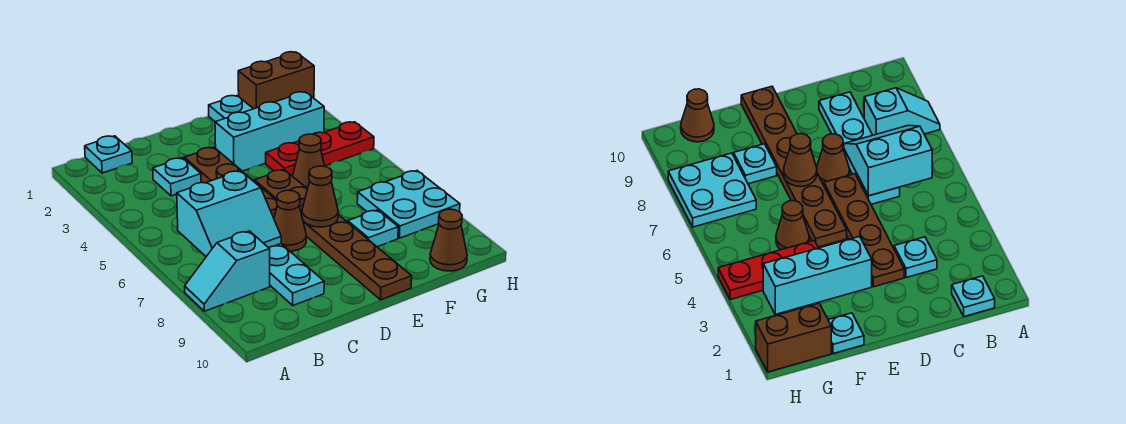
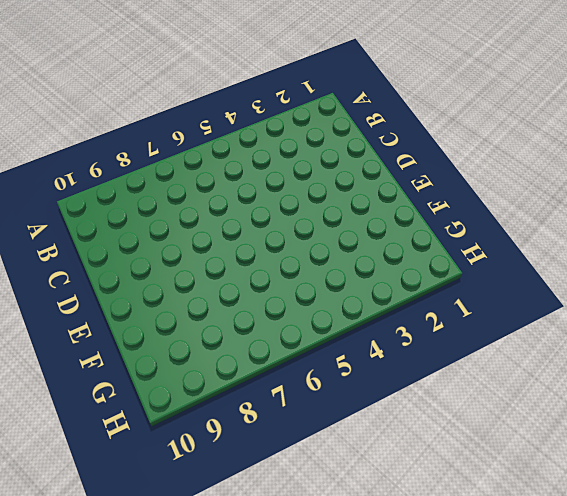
none -> cyan slope A8:B8 level 1 top B
none -> cyan plate B1 level 1
none -> cyan plate C3 level 1

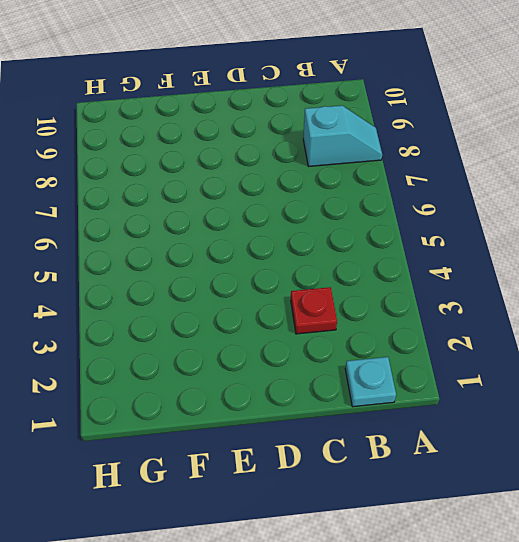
red plate C3 level 1 -> cyan plate C3 level 1
none -> cyan plate C6:C9 level 1
none -> brown plate D3:D6 level 1
none -> brown cone D7 level 1

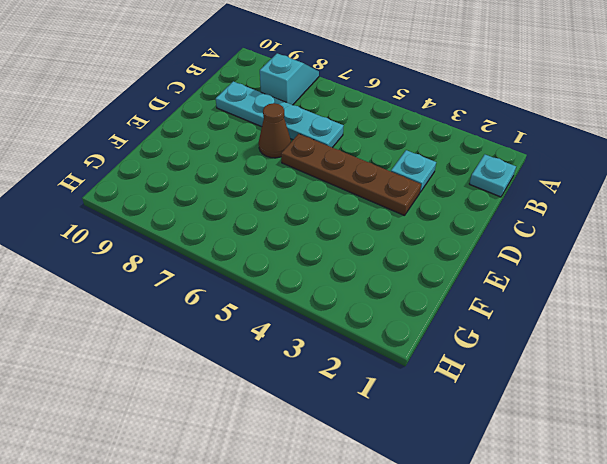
none -> cyan brick E3:G3 level 1
none -> brown plate E5:E10 level 1
none -> cyan plate F1 level 1

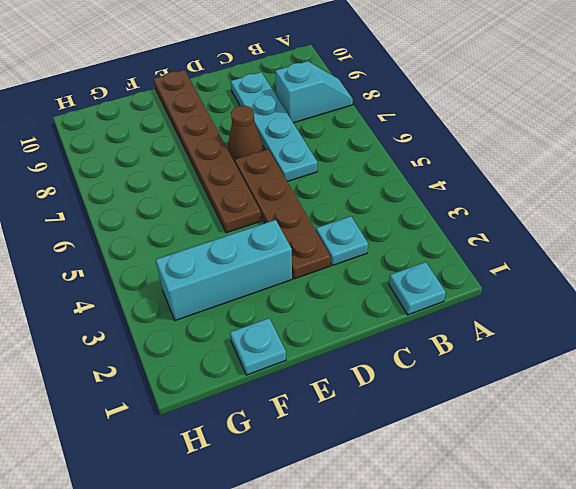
none -> red plate F4:H4 level 1
none -> brown cone F5 level 1
none -> cyan plate F8 level 1

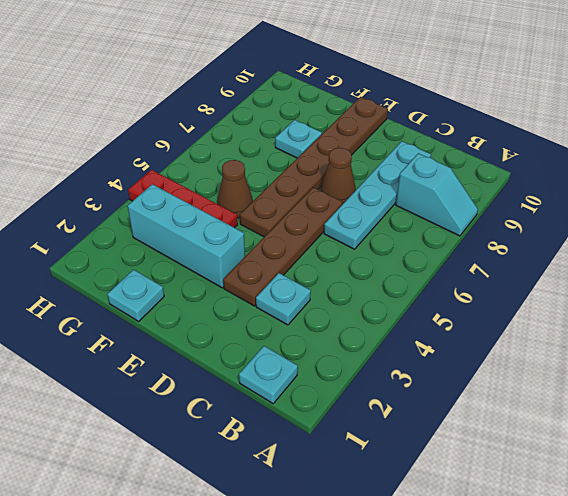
none -> brown brick G1:H1 level 1
none -> cyan plate G7:H8 level 1
none -> brown cone G10 level 1

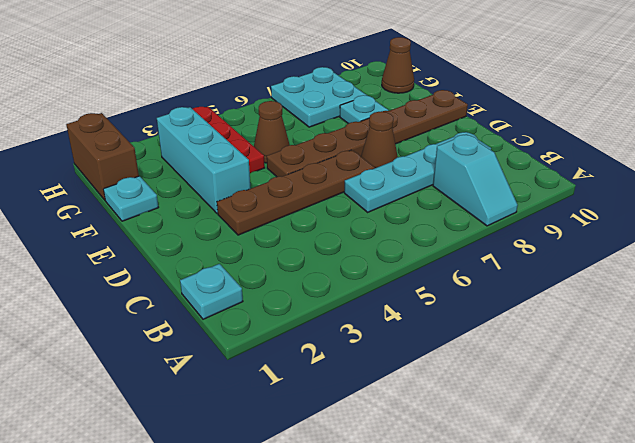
none -> cyan plate C3 level 1
none -> cyan slope B6:C7 level 2 top 6
none -> brown cone E7 level 2

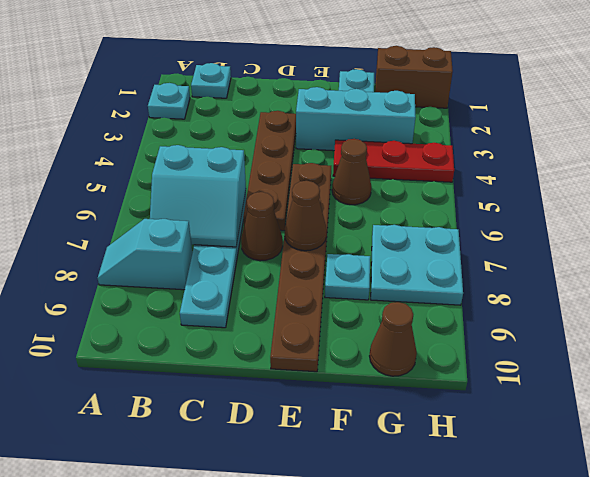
cyan plate A2 level 1 -> cyan plate C3 level 1

